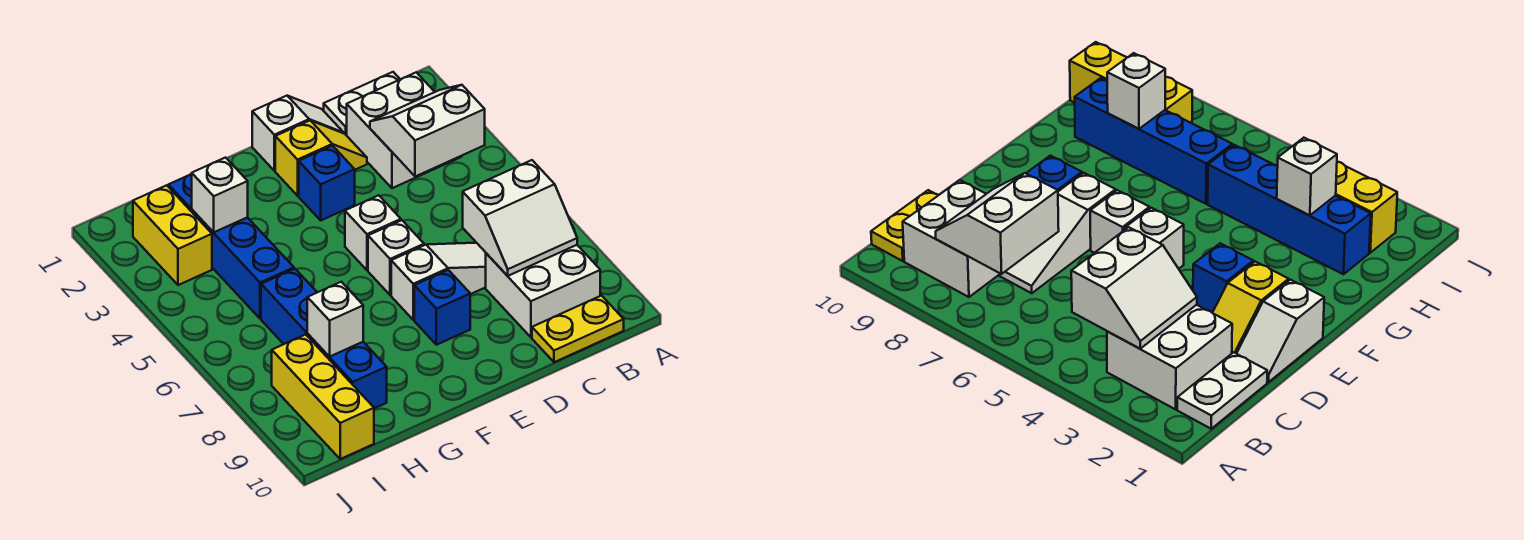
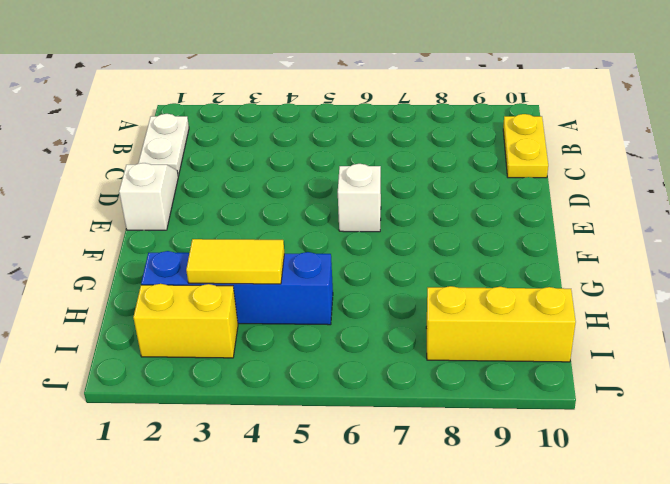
yellow tile H3:H4 level 2 -> white brick H3 level 2
none -> white brick B2:C3 level 1
none -> white brick B8:C9 level 1
none -> white slope C7:E7 level 1 top E

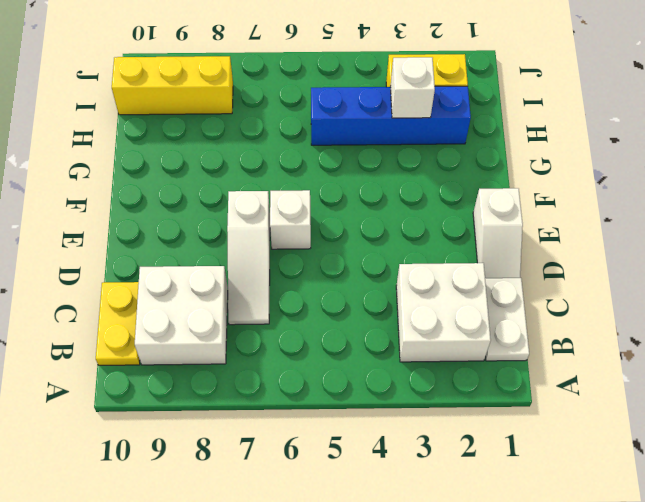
none -> yellow slope D2:E2 level 1 top E
none -> blue brick E3 level 1
none -> white brick E5 level 1

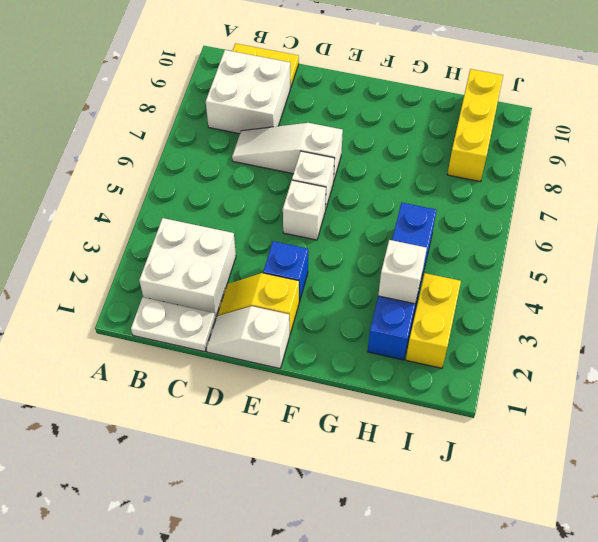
none -> blue brick E8 level 1
none -> blue brick H6:H9 level 1
none -> white slope B3:C4 level 2 top 4

